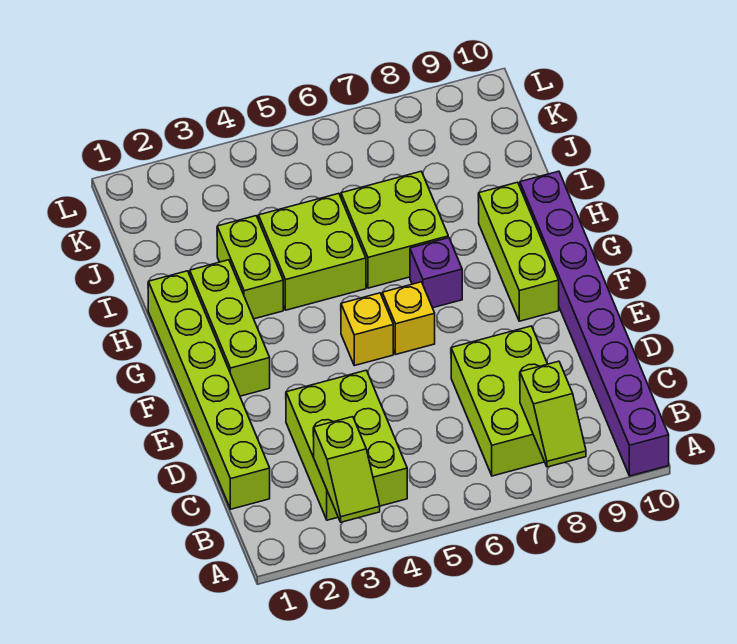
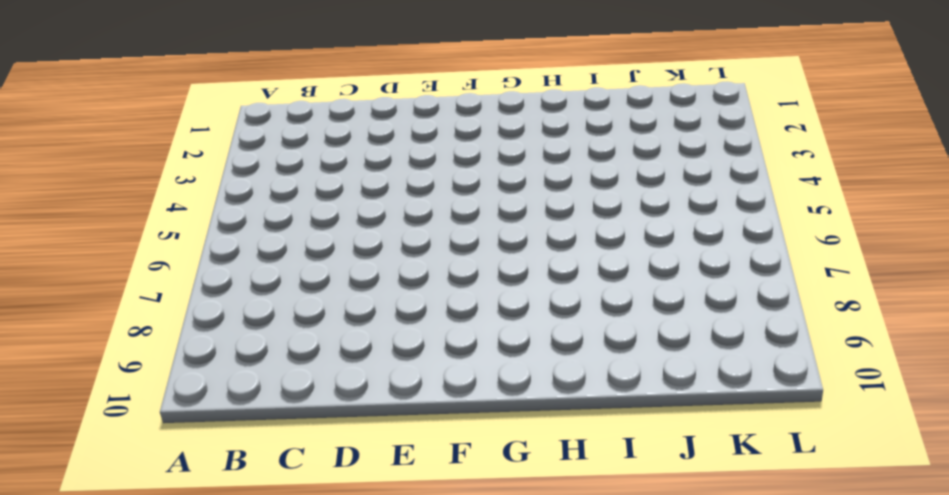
none -> purple brick A10:H10 level 1
none -> lime brick B3:D4 level 1
none -> lime brick B7:D8 level 1

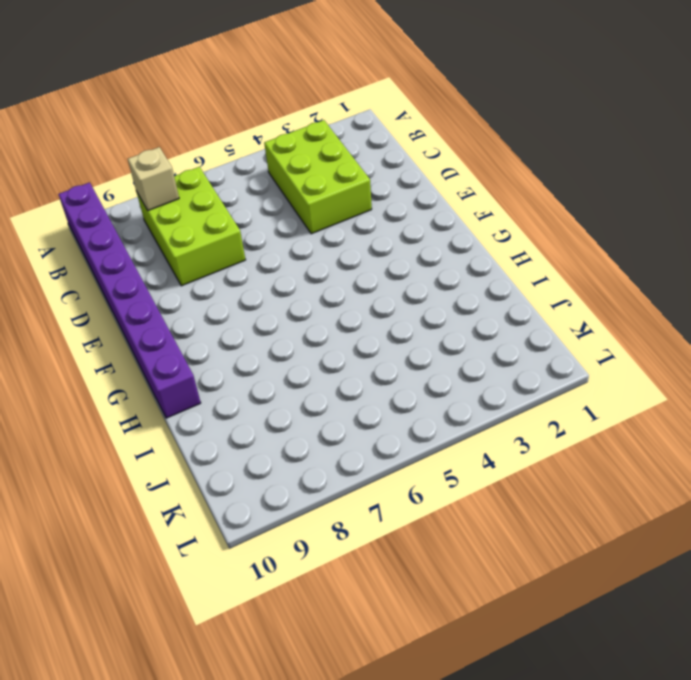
tan brick B8 level 2 -> lime slope A8:B8 level 2 top B
none -> lime brick C1:H1 level 1
none -> lime brick F2:H2 level 1
none -> yellow brick F5 level 1

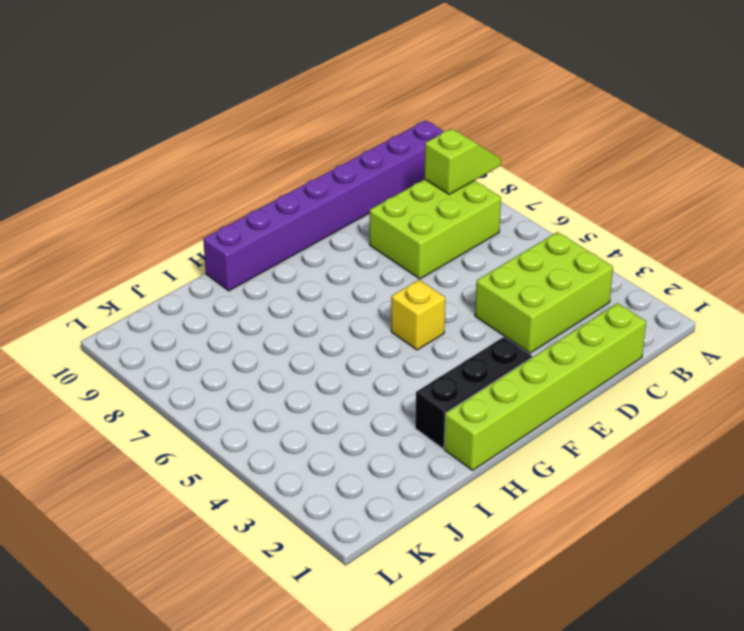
black brick F2:H2 level 1 -> lime brick F2:H2 level 1
none -> yellow brick F6 level 1
none -> lime brick F9:H9 level 1
none -> purple brick G7 level 1

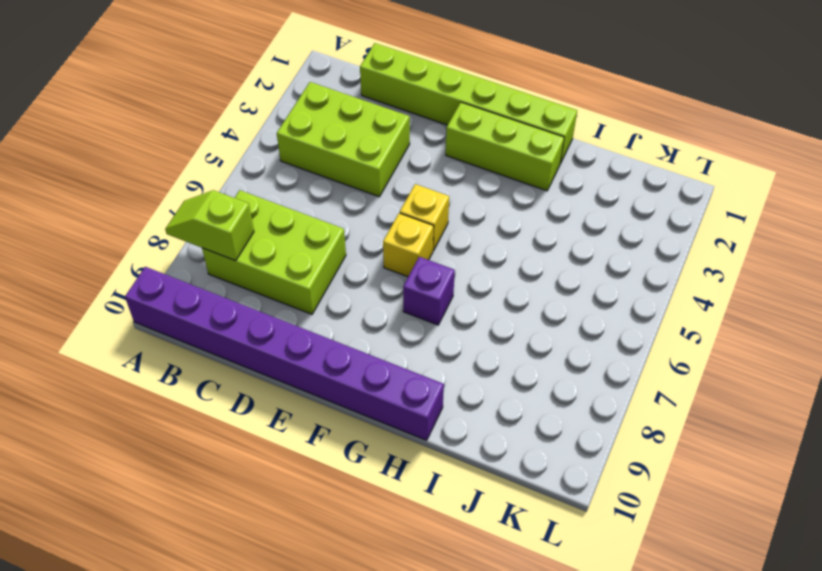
none -> lime brick F9:H9 level 1
none -> lime brick H3:I3 level 1
none -> lime brick H4:I5 level 1

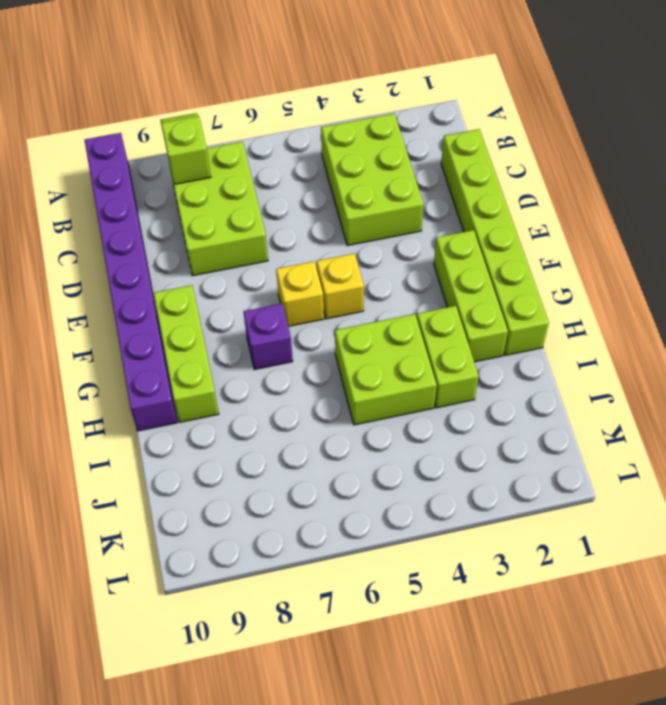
none -> lime brick H6:I7 level 1
none -> lime slope A3:B3 level 2 top B

